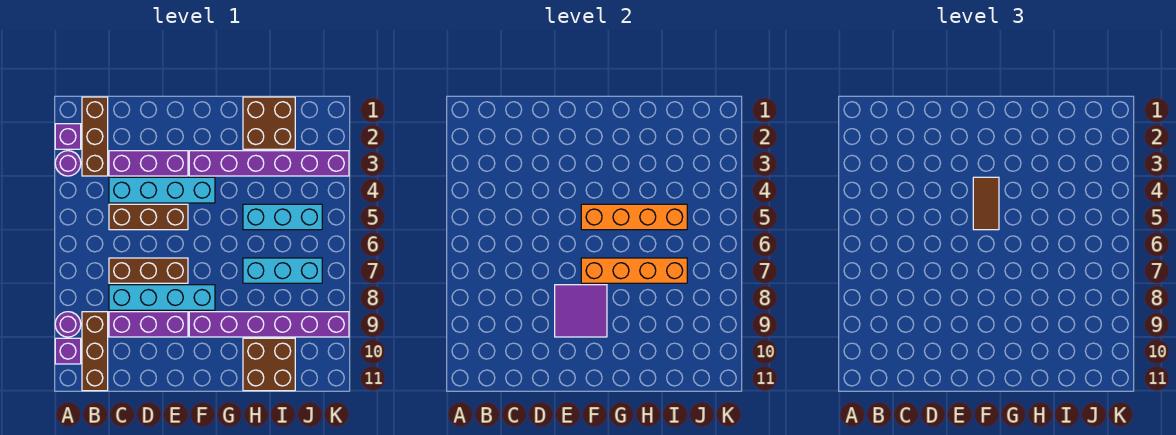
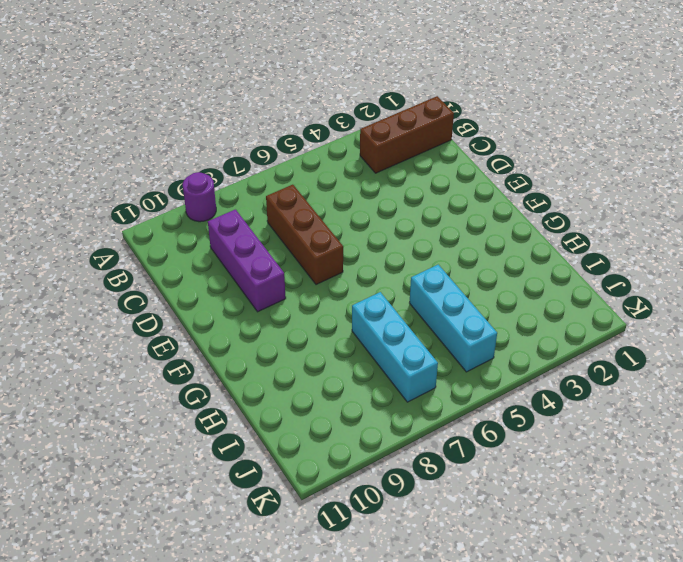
none -> purple brick A2 level 1
none -> purple round brick A3 level 1
none -> purple brick A10 level 1

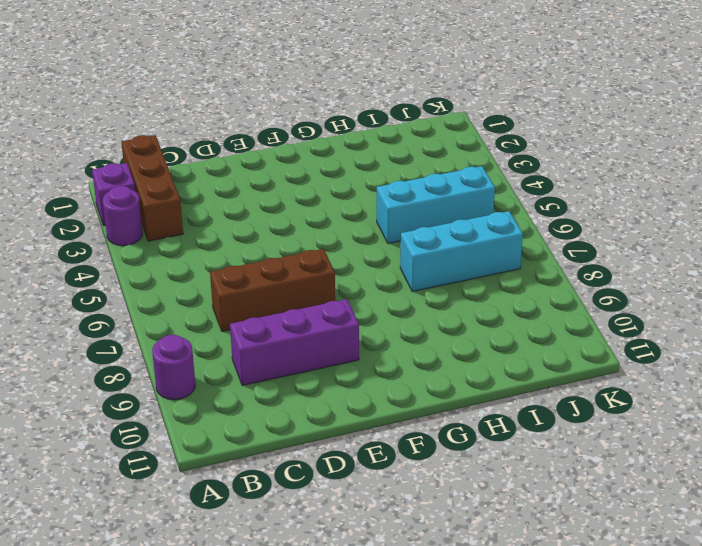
none -> purple brick A10 level 1
none -> brown brick B9:B11 level 1
none -> purple brick C3:E3 level 1

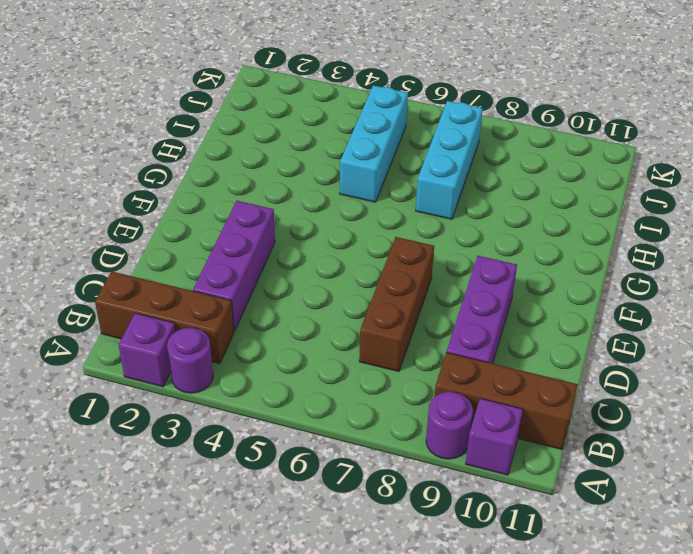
none -> cyan brick C4:F4 level 1
none -> brown brick C5:E5 level 1
none -> cyan brick C8:F8 level 1

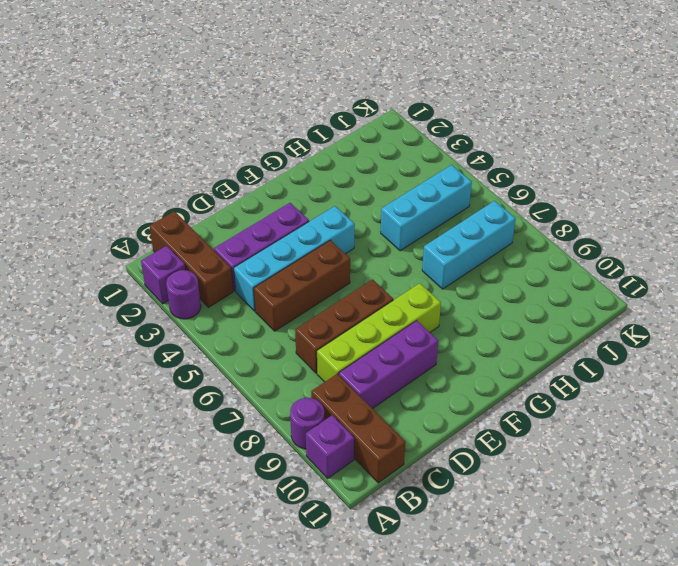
lime brick C8:F8 level 1 -> cyan brick C8:F8 level 1
none -> purple brick F3:K3 level 1
none -> purple brick F9:K9 level 1
none -> brown brick H1:I2 level 1

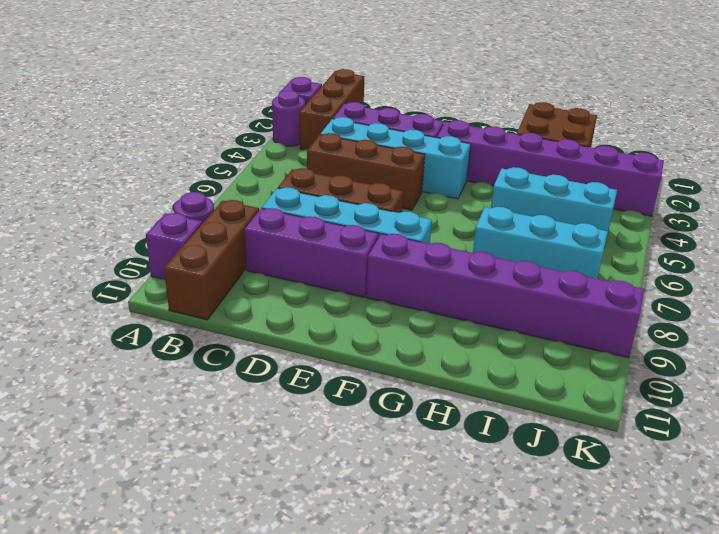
none -> brown brick H10:I11 level 1
none -> purple tile E8:F9 level 2
none -> orange brick F5:I5 level 2

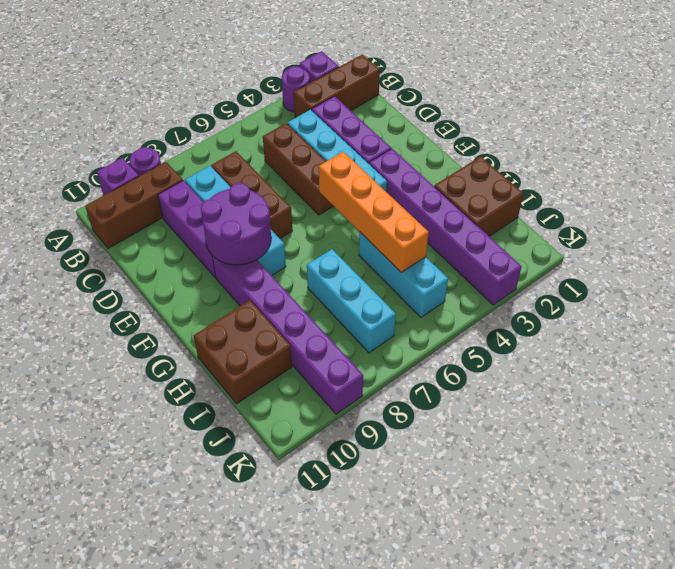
purple round brick E8:F9 level 2 -> purple tile E8:F9 level 2
none -> orange brick F7:I7 level 2
none -> brown tile F4:F5 level 3

